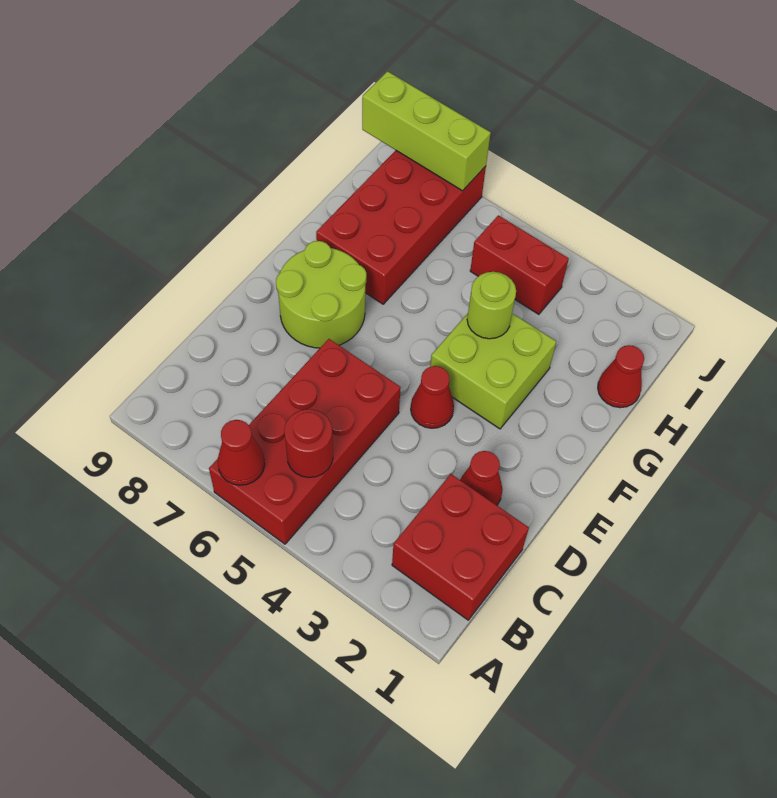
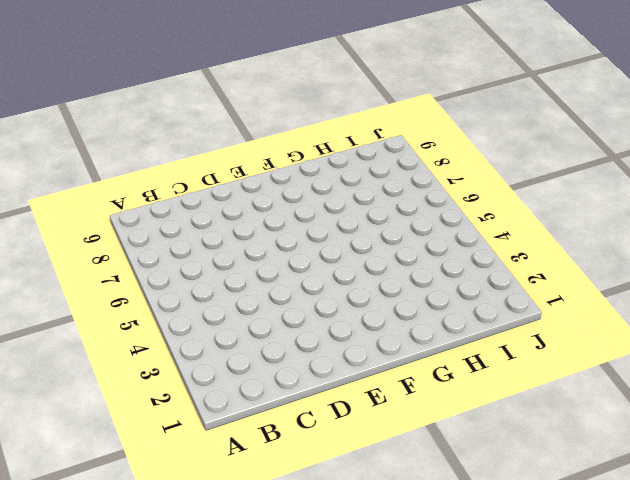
none -> red brick A5:D6 level 1
none -> red brick B1:C2 level 1
none -> red cone D2 level 1

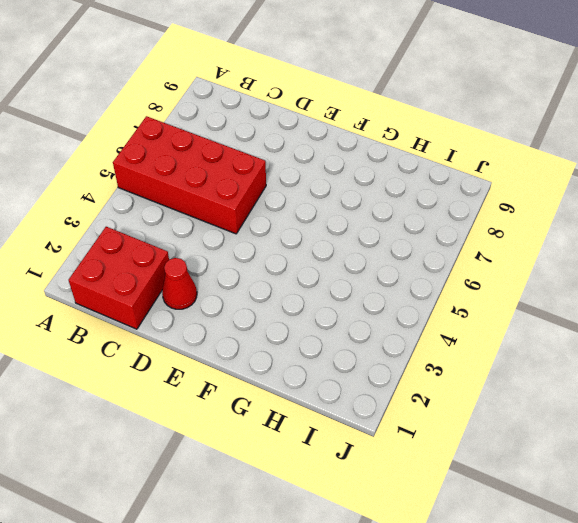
none -> red cone E4 level 1
none -> lime round brick E7:F8 level 1
none -> lime brick F3:G4 level 1

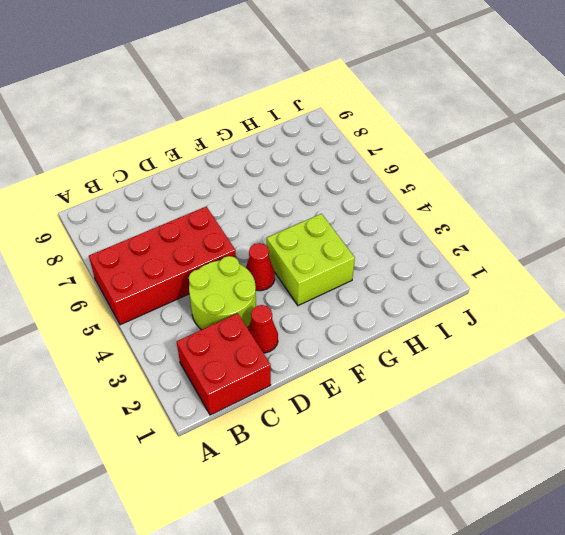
lime round brick C3:D4 level 1 -> lime round brick E7:F8 level 1
none -> red brick G7:J8 level 1
none -> red cone H1 level 1
none -> red brick I4:I5 level 1

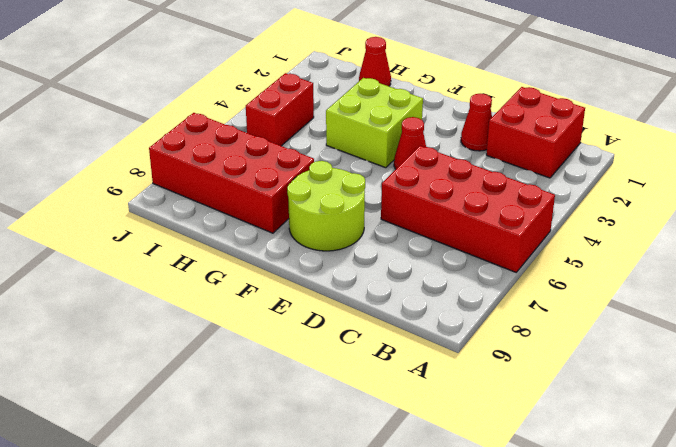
none -> red cone A6 level 2
none -> red round brick B5 level 2
none -> lime round brick G4 level 2

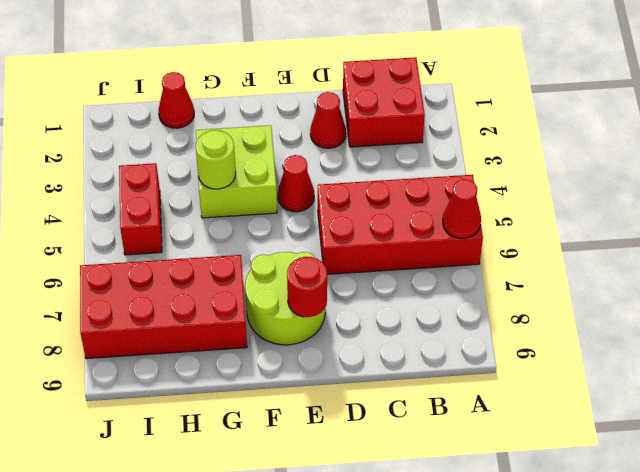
red round brick E8 level 2 -> red round brick B5 level 2
none -> lime brick J7:J9 level 2

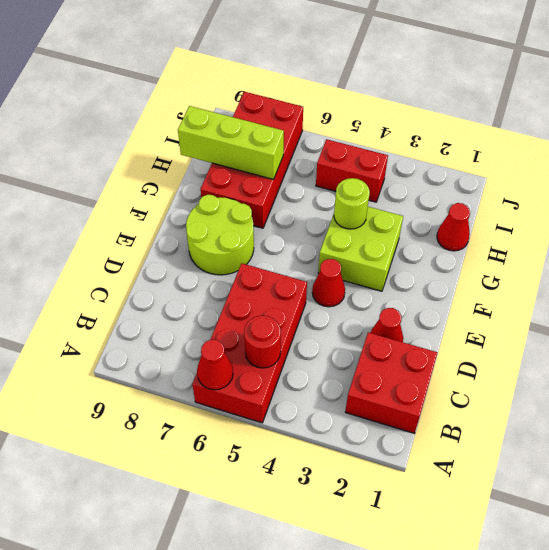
lime brick H7:H9 level 2 -> lime brick J7:J9 level 2

